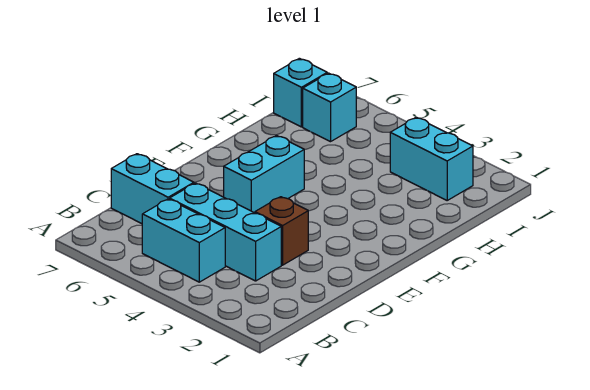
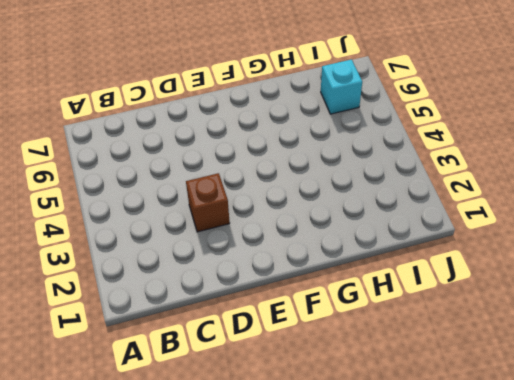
none -> cyan brick B4:B5 level 1
none -> cyan brick C3:C5 level 1

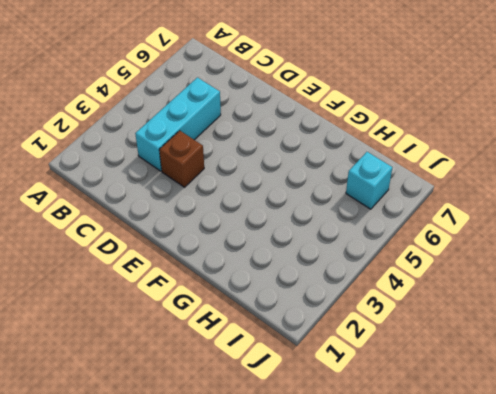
none -> cyan brick B4:B5 level 1
none -> cyan brick C6:C7 level 1

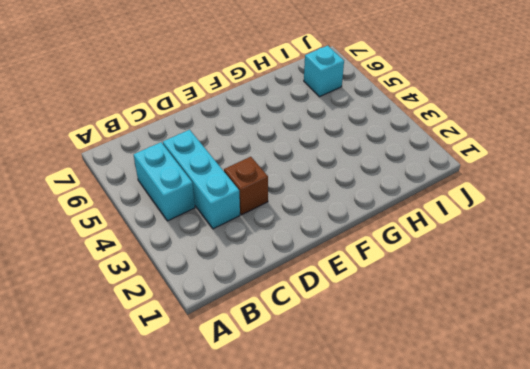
none -> cyan brick C6:C7 level 1
none -> cyan brick E5:F5 level 1

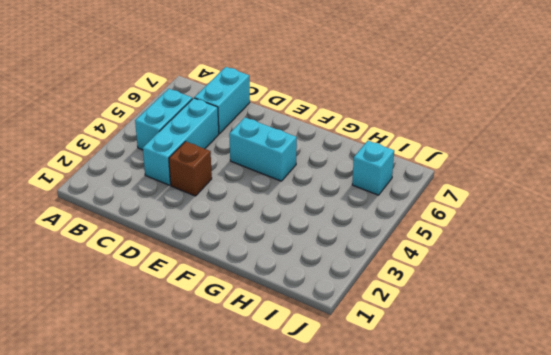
none -> cyan brick I2:I3 level 1
none -> cyan brick I7 level 1

